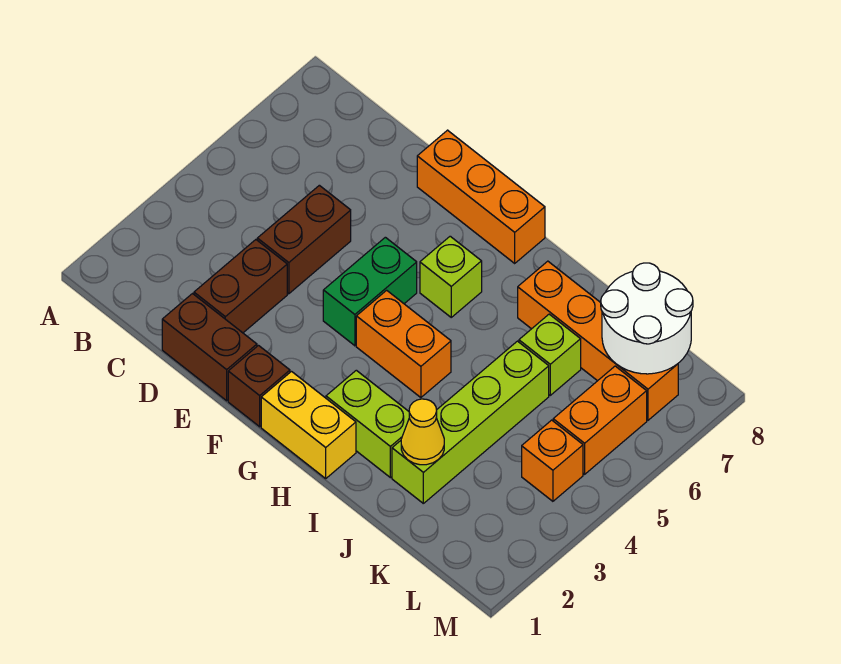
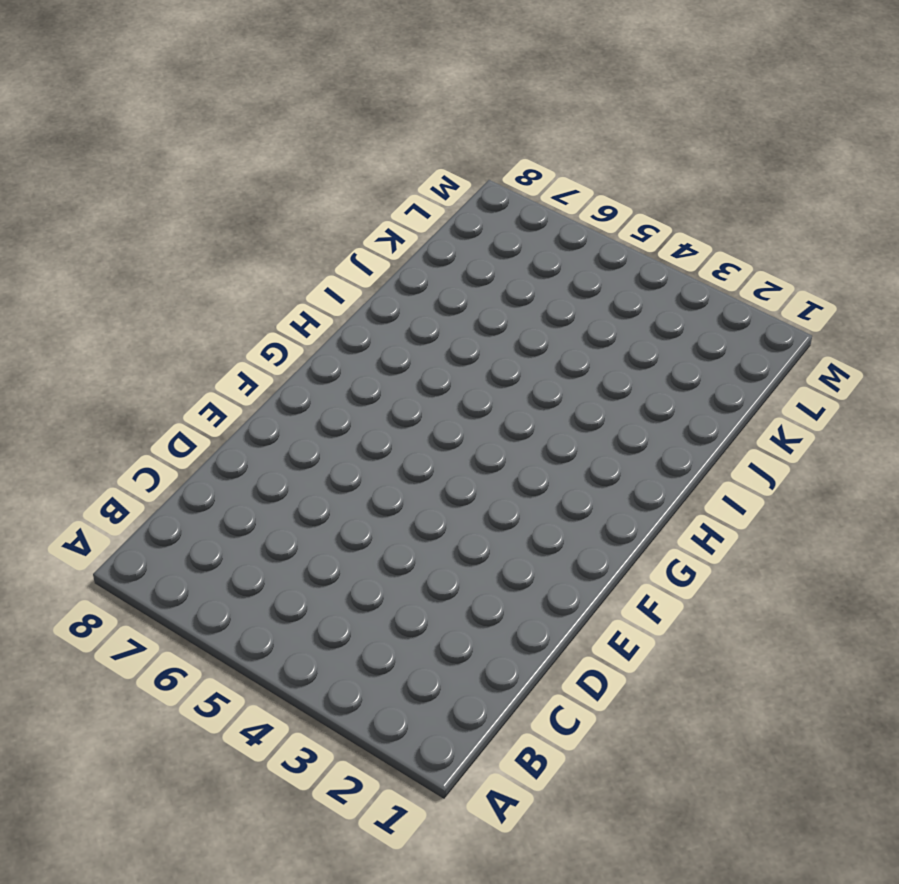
none -> brown brick D1:E1 level 1
none -> brown brick D2:D3 level 1
none -> brown brick D4:D5 level 1

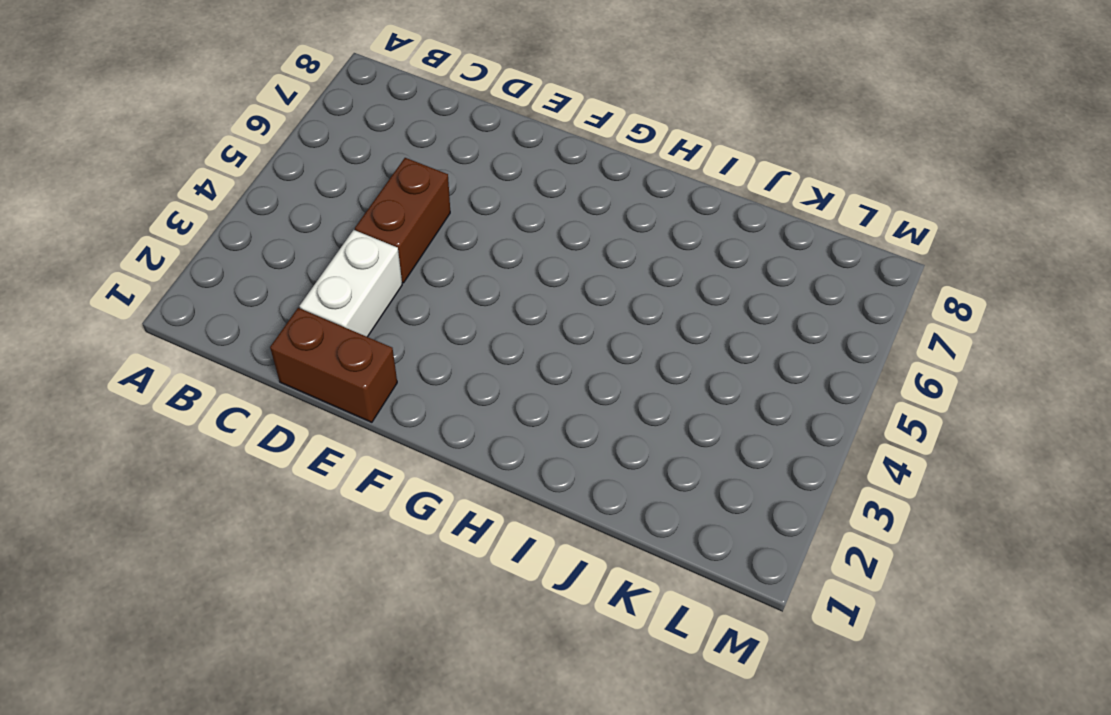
white brick D2:D3 level 1 -> brown brick D2:D3 level 1
none -> orange brick E8:G8 level 1
none -> brown brick F1 level 1
none -> green brick F4:F5 level 1

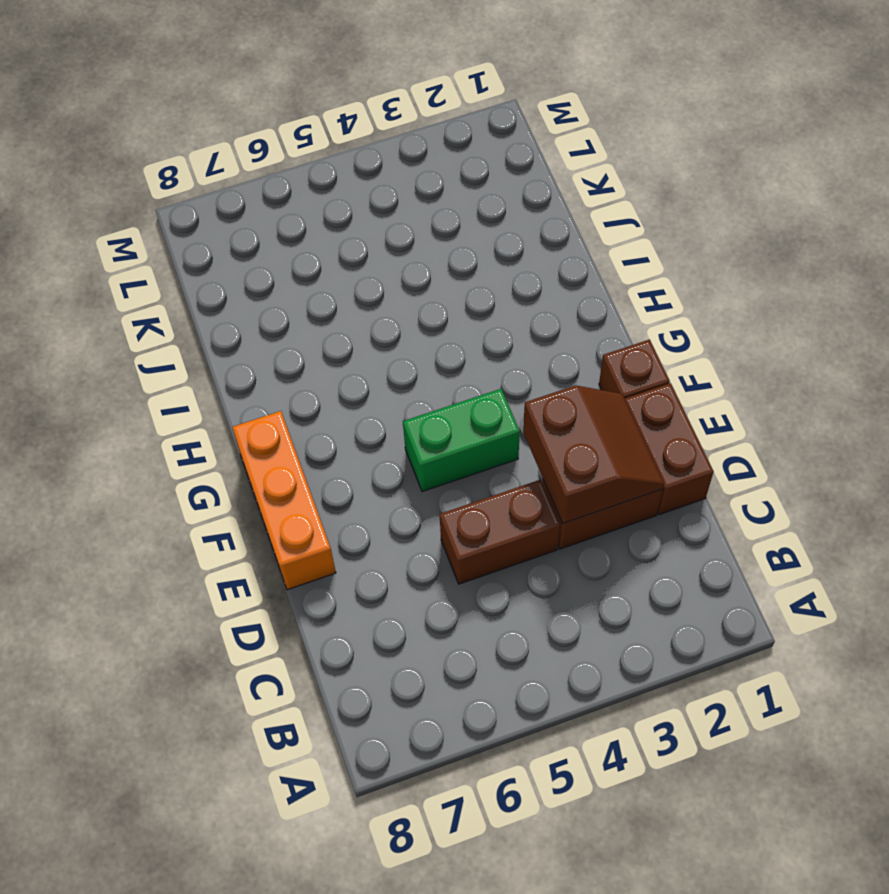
brown slope D2:E3 level 2 top 3 -> none
none -> yellow brick G1:H1 level 1
none -> orange brick G4:H4 level 1
none -> lime brick G6 level 1

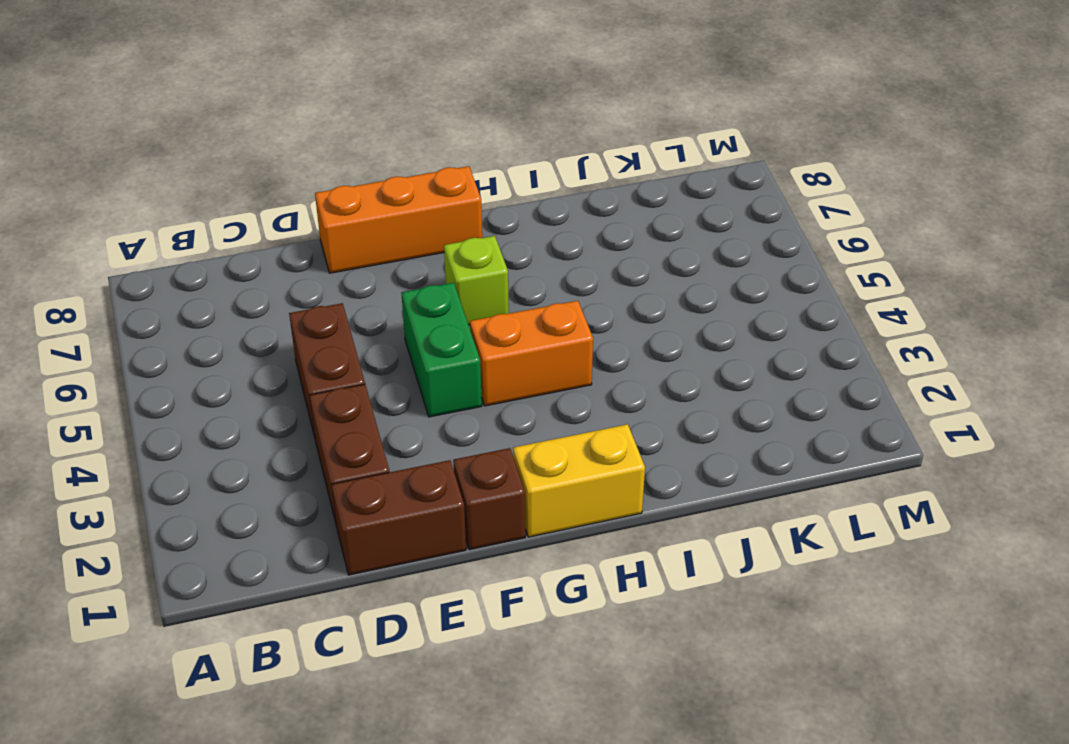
none -> lime brick H2:I2 level 1
none -> orange brick I7:L7 level 1
none -> lime brick J2:J5 level 1

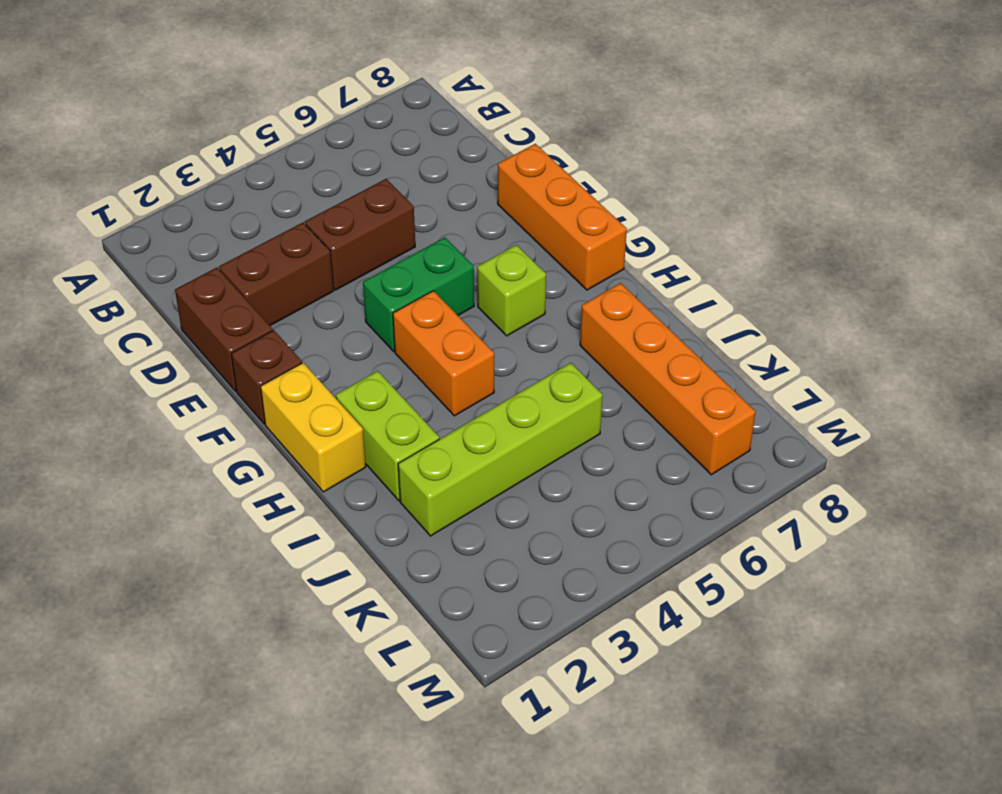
none -> lime brick J6 level 1
none -> orange brick L4 level 1
none -> orange brick L5:L6 level 1

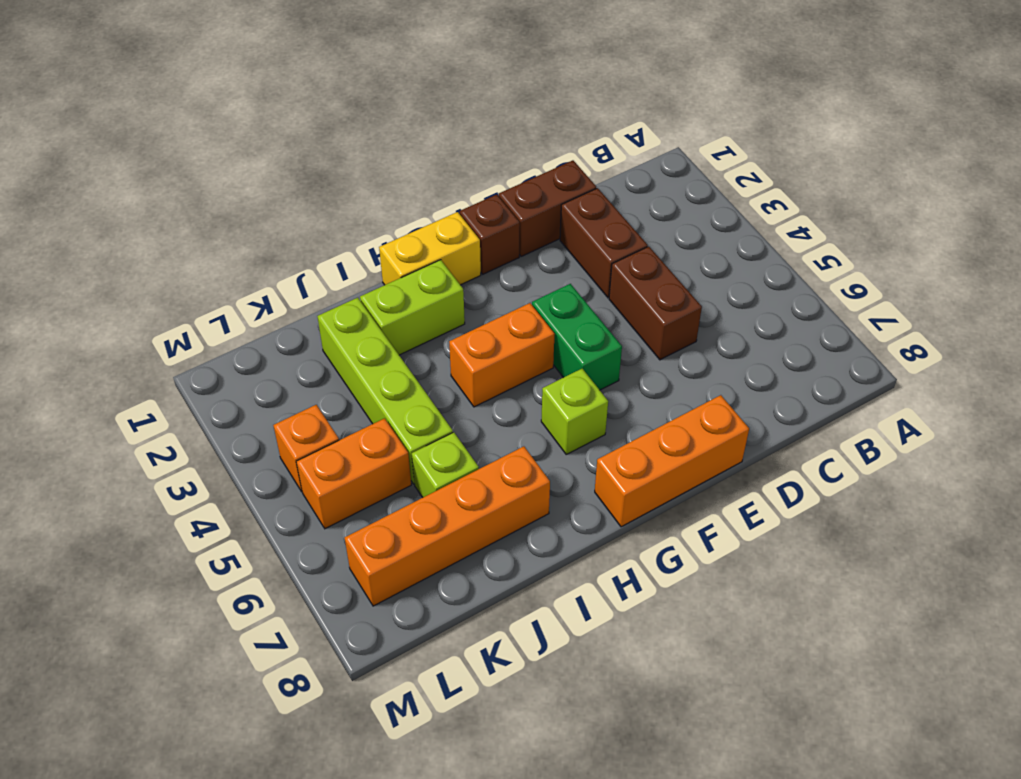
orange brick K5:L5 level 1 -> orange brick L5:L6 level 1
none -> yellow cone J2 level 2
none -> white round brick K7:L8 level 2

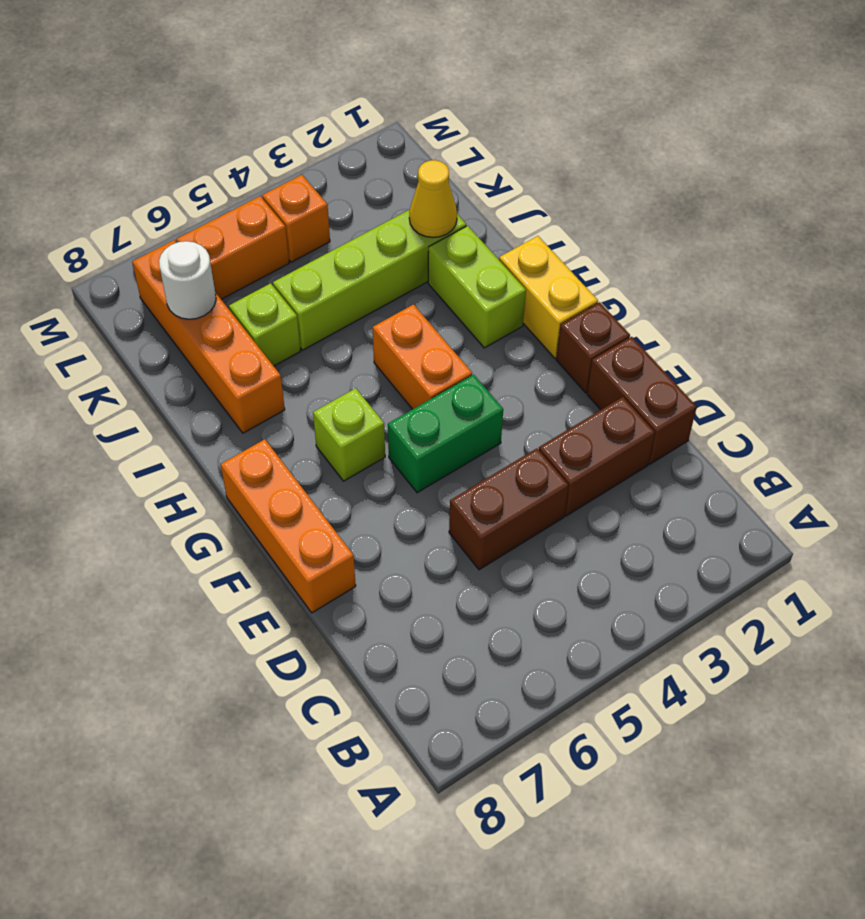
white round brick K7 level 2 -> white round brick K7:L8 level 2

